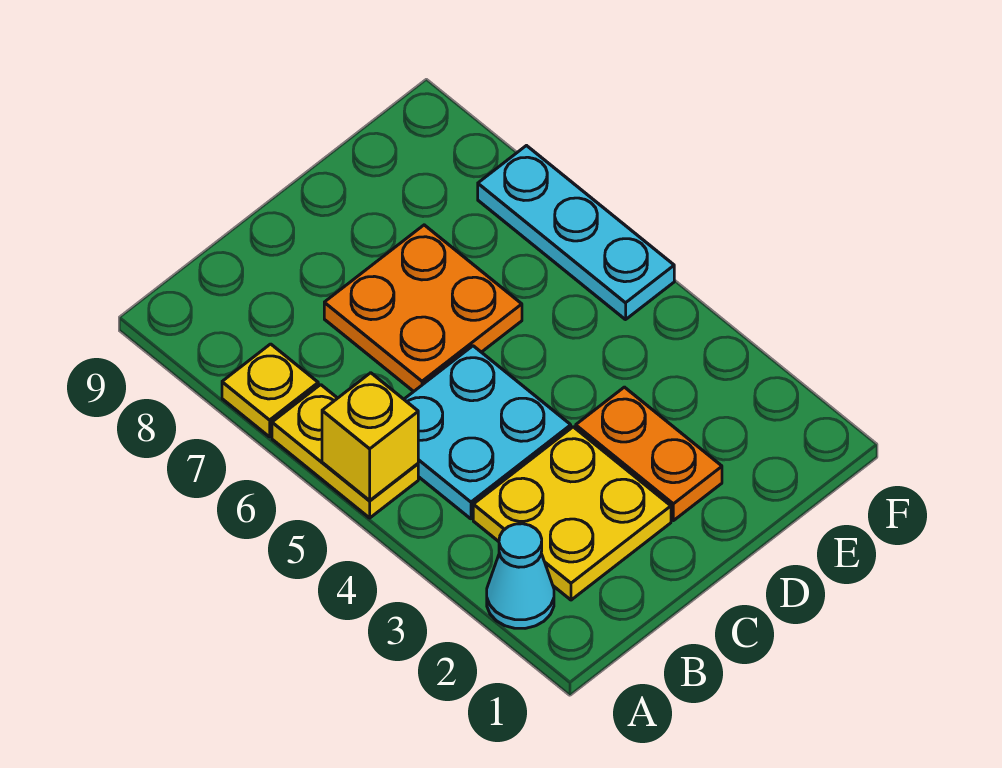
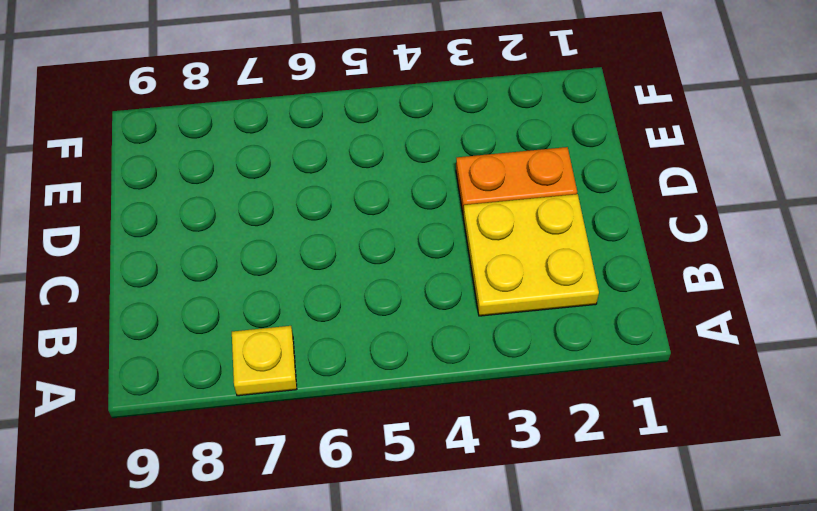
none -> cyan cone A2 level 1
none -> yellow plate A5:A6 level 1

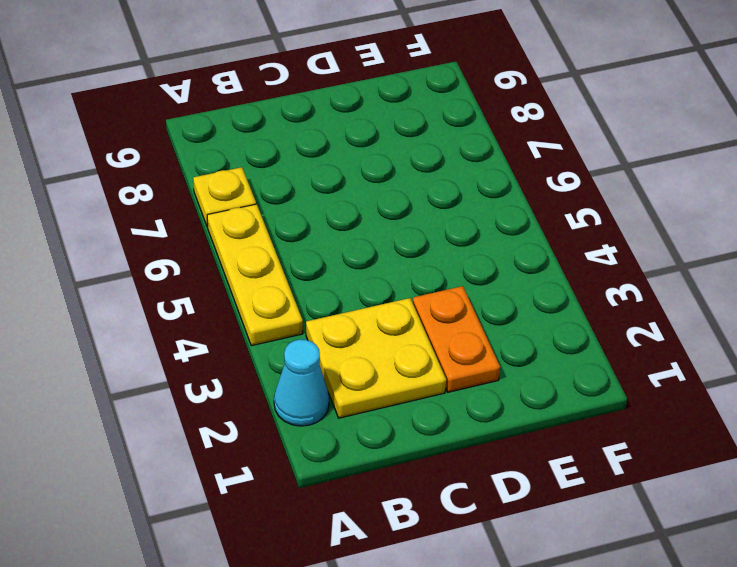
yellow plate A4:A6 level 1 -> yellow plate A5:A6 level 1
none -> cyan plate B4:C5 level 1
none -> orange plate C6:D7 level 1

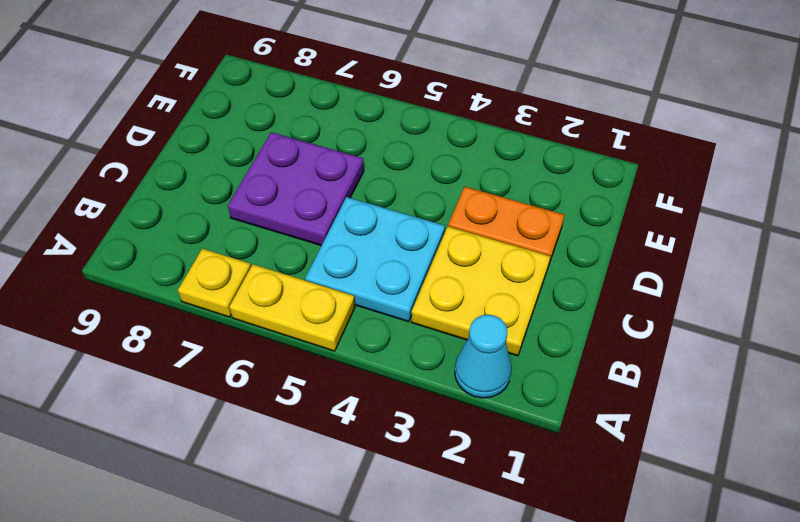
purple plate C6:D7 level 1 -> orange plate C6:D7 level 1
none -> cyan plate F5:F7 level 1
none -> yellow brick A5 level 2

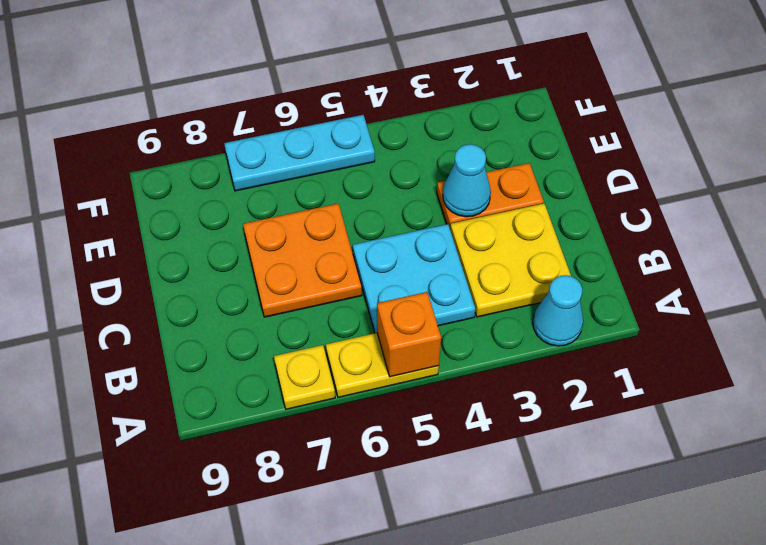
orange brick A5 level 2 -> yellow brick A5 level 2
cyan cone D3 level 2 -> none

